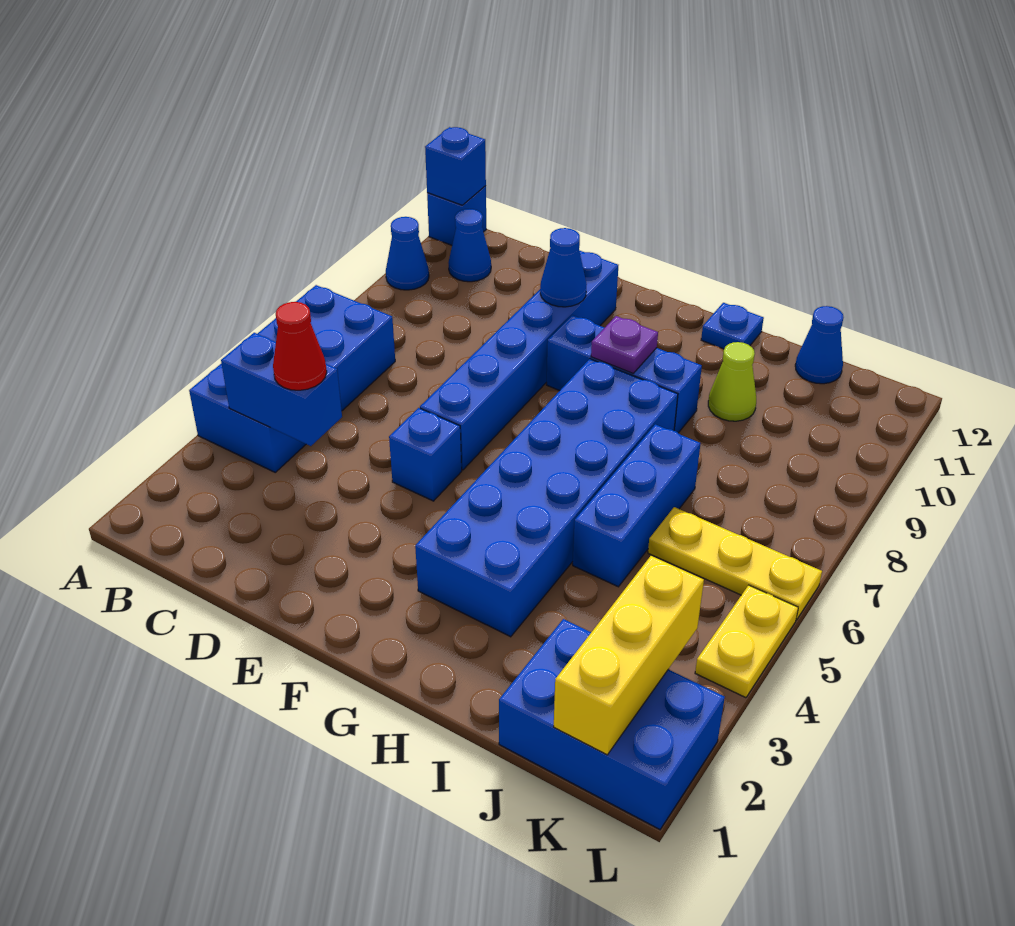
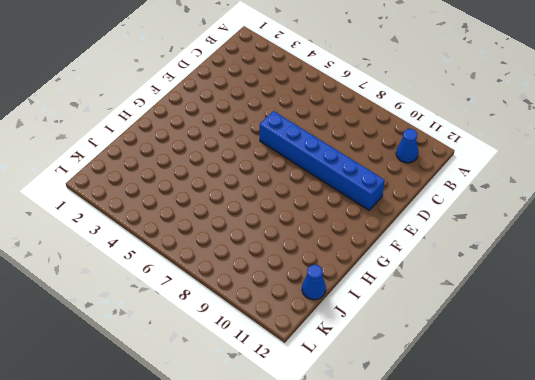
none -> blue brick A4:B7 level 1
none -> blue cone A10 level 1
none -> blue brick A12 level 1

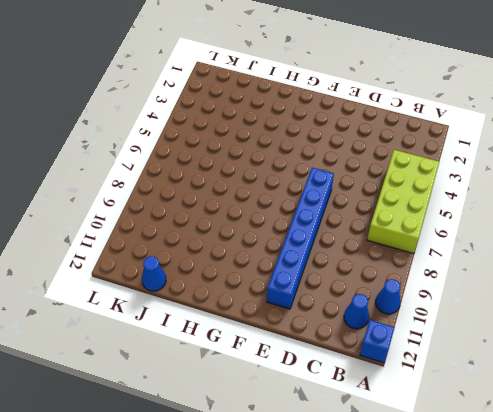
lime brick A4:B7 level 1 -> blue brick A4:B7 level 1
none -> blue brick E5 level 1
none -> blue brick F9:H9 level 1
none -> blue brick G3:H8 level 1

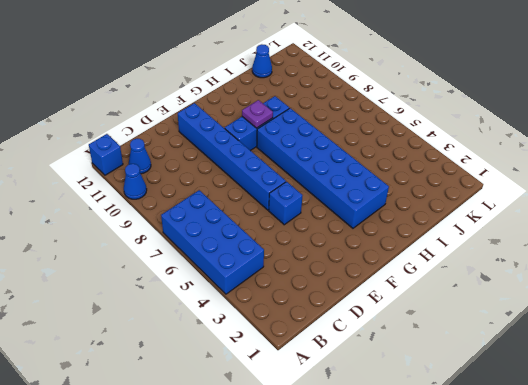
none -> blue plate H12 level 1
none -> blue brick I5:I7 level 1
none -> lime cone I10 level 1

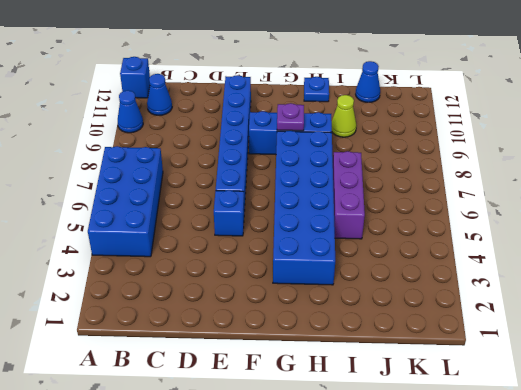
purple brick I5:I7 level 1 -> blue brick I5:I7 level 1
none -> blue brick J1:L2 level 1
none -> yellow plate J6:L6 level 1
none -> yellow plate L4:L5 level 1

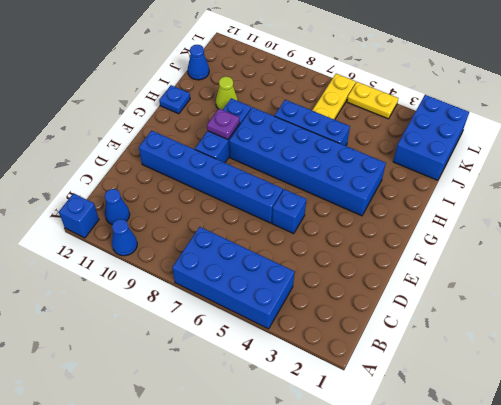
none -> blue brick A12 level 2
none -> blue brick B4:C4 level 2
none -> blue cone E10 level 2

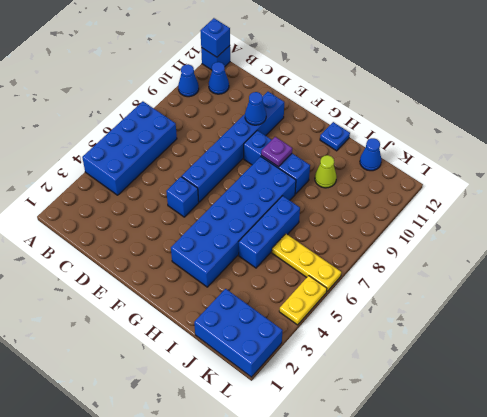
none -> blue brick B4:C4 level 2
none -> yellow brick K1:K3 level 2
none -> red cone C4 level 3

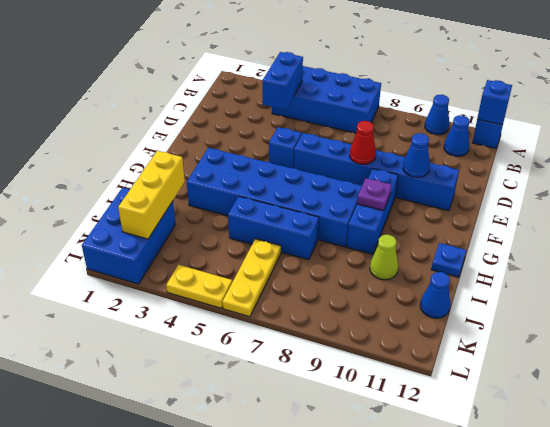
red cone E8 level 2 -> red cone C4 level 3
yellow brick I2:K2 level 2 -> yellow brick K1:K3 level 2

